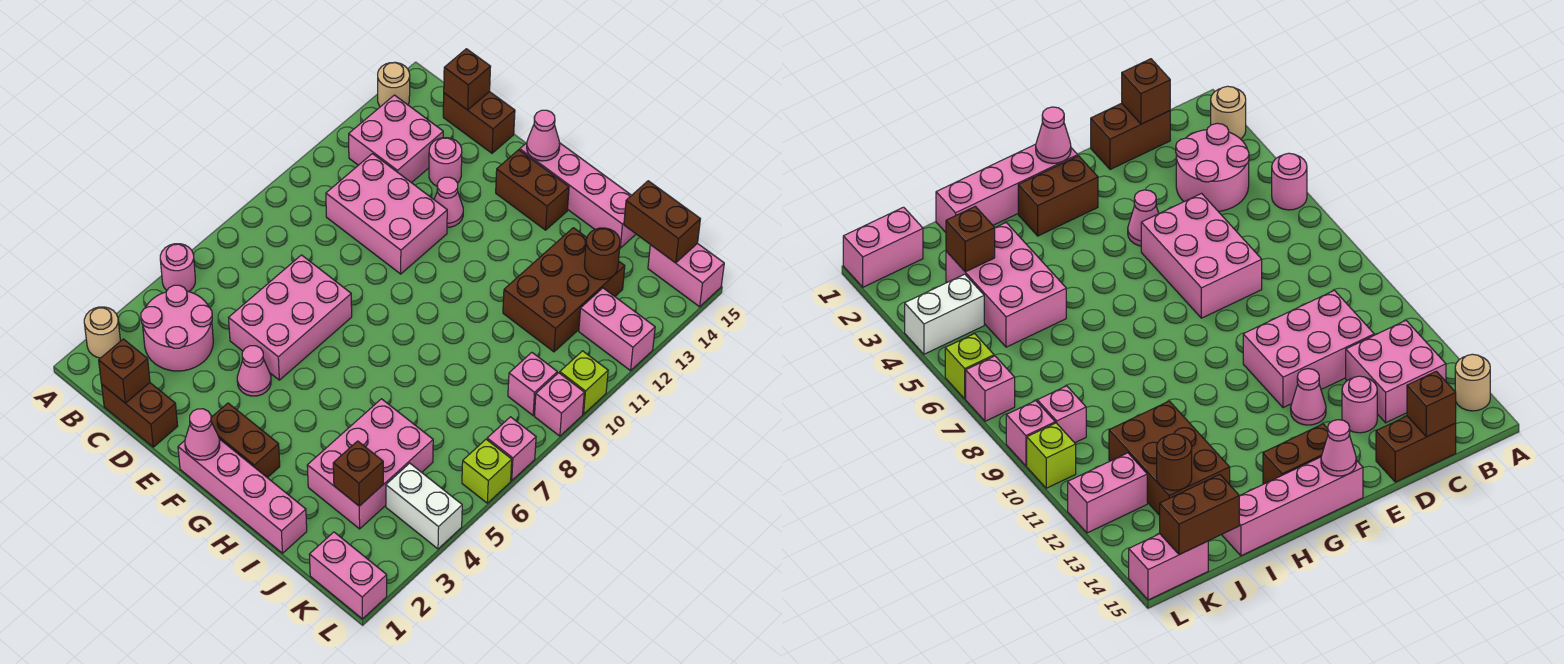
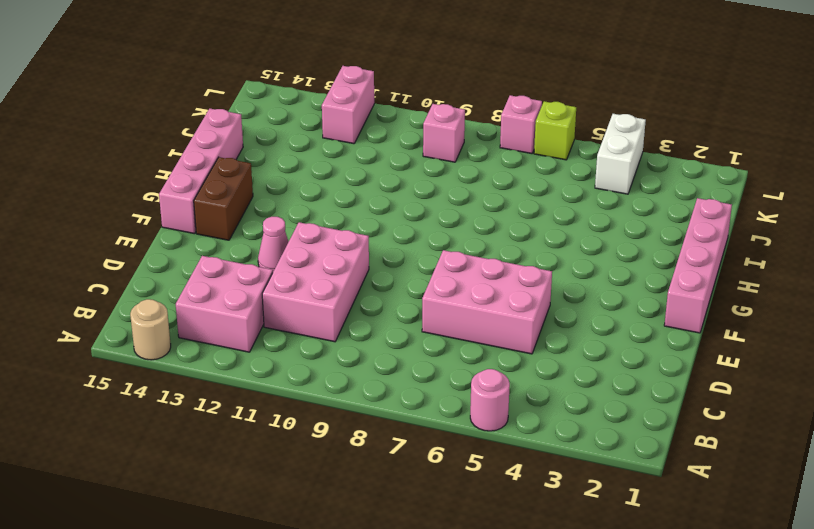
none -> tan round brick A2 level 1
none -> pink round brick B3:C4 level 1
none -> brown brick C1:D1 level 1
none -> brown brick C15:D15 level 1

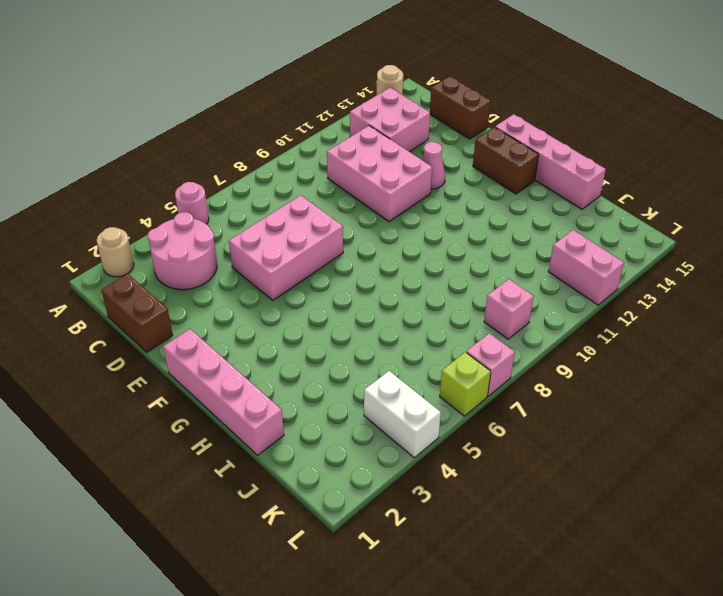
none -> pink round brick D13 level 1
none -> pink cone E4 level 1
none -> brown brick F2:G2 level 1
none -> pink brick I3:J5 level 1

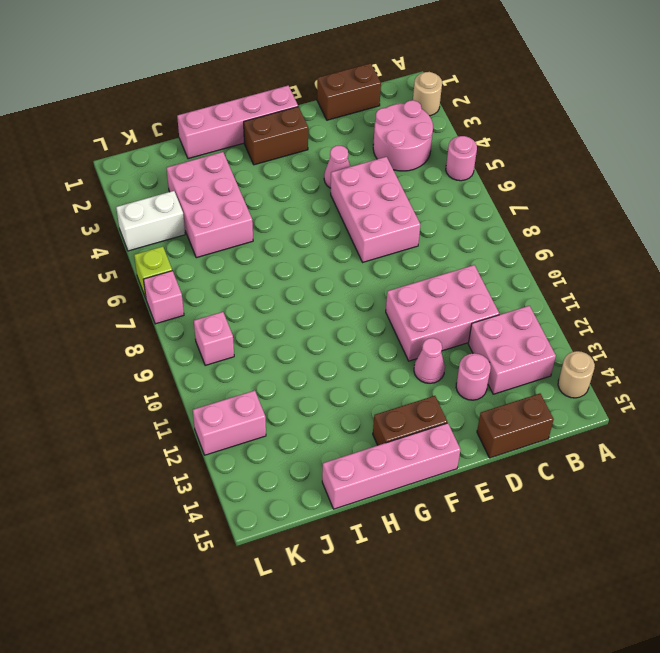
none -> brown brick I11:J13 level 1
none -> pink brick K1:L1 level 1
none -> pink brick K15:L15 level 1
none -> pink brick L9 level 1

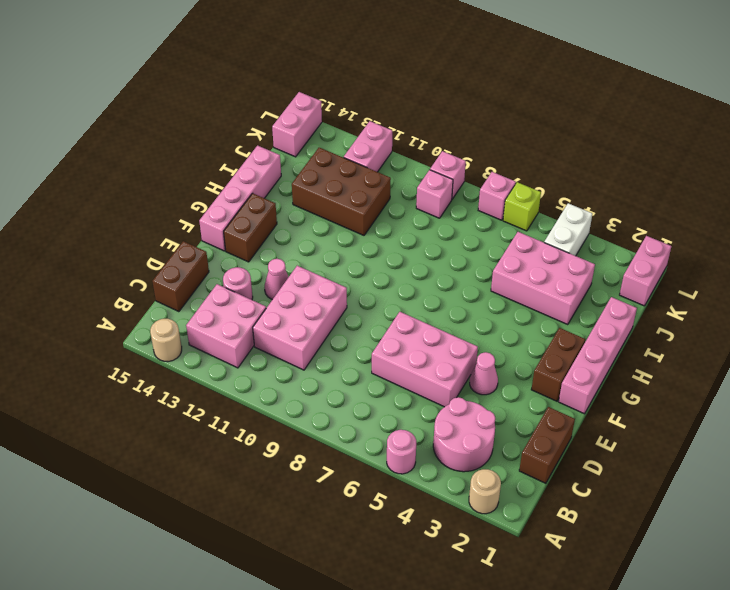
none -> lime brick L10 level 1
none -> brown brick C1 level 2
none -> brown brick C15 level 2
none -> pink cone F1 level 2

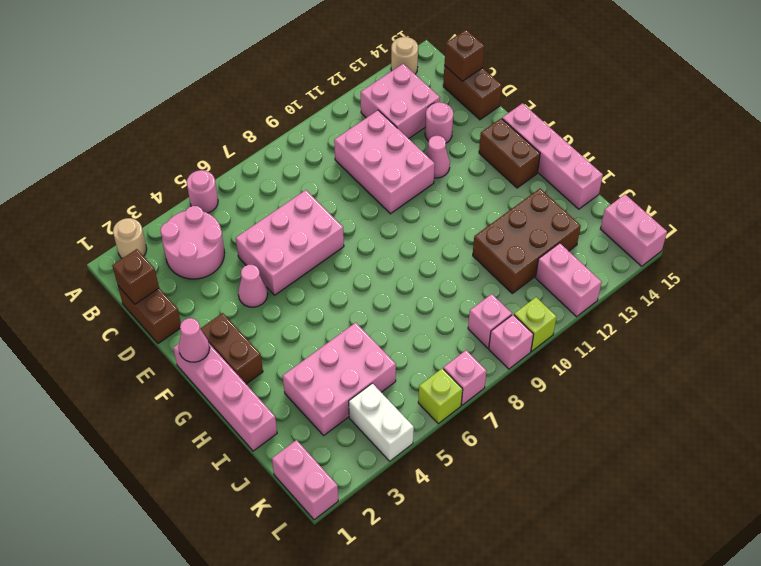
none -> pink cone F15 level 2
none -> brown brick J3 level 2
none -> brown round brick J13 level 2
none -> brown brick J15:K15 level 2

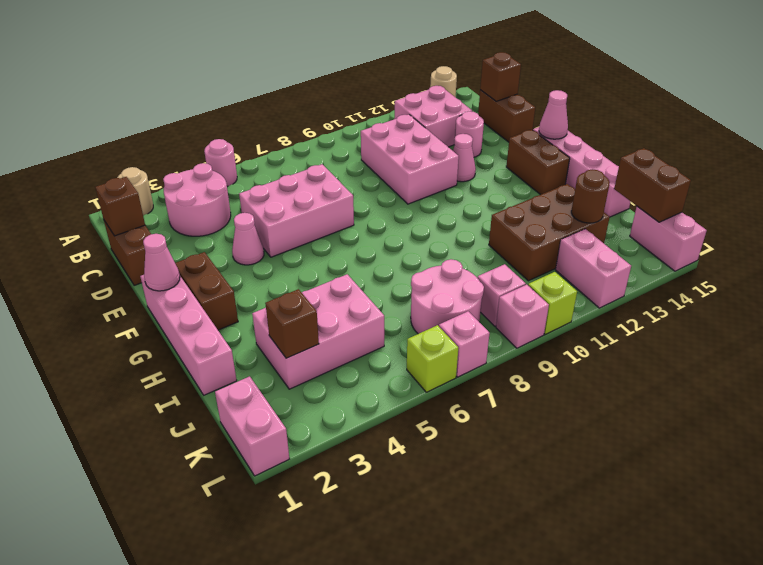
pink round brick J7:K8 level 1 -> none
none -> white brick K4:L4 level 1

